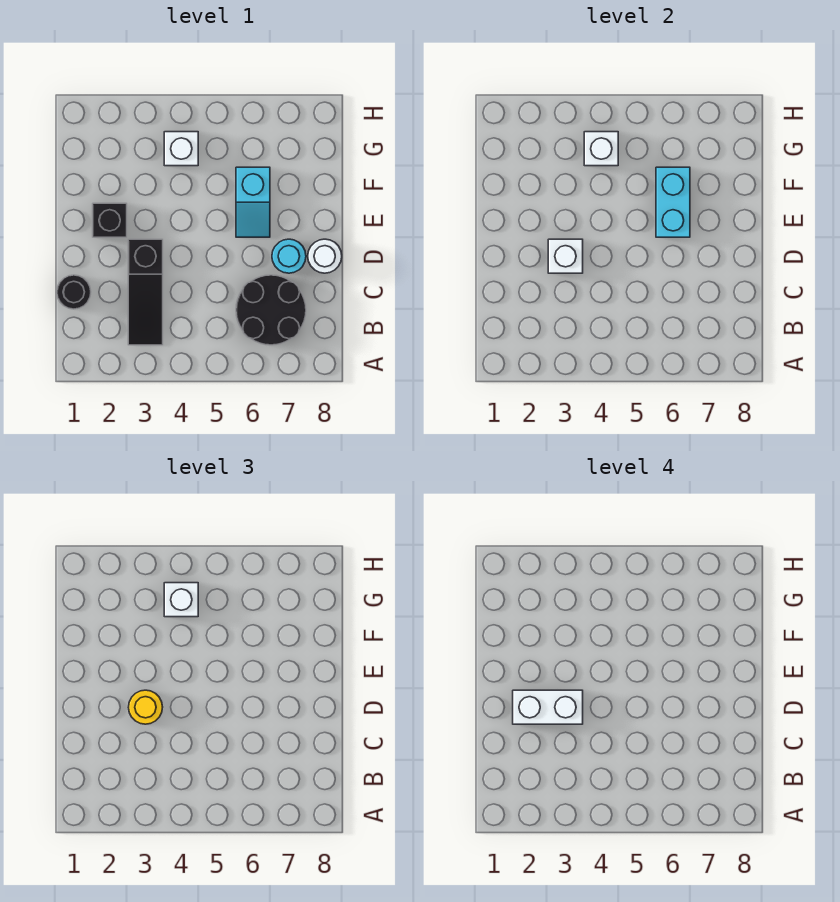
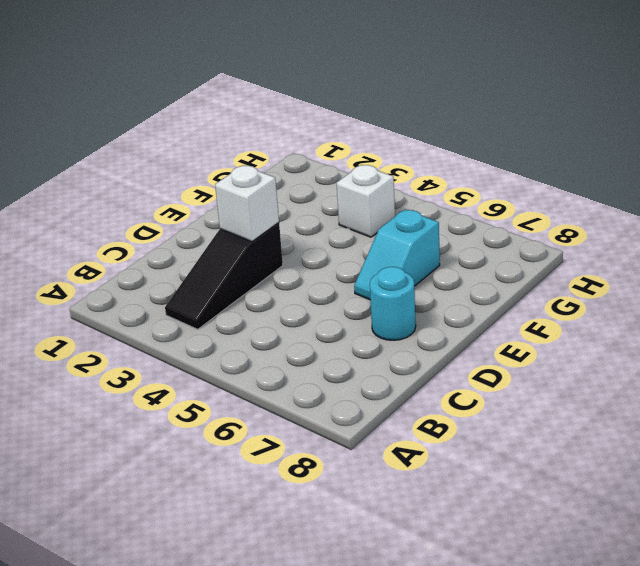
none -> black round brick B6:C7 level 1
none -> black round brick C1 level 1
none -> white round brick D8 level 1

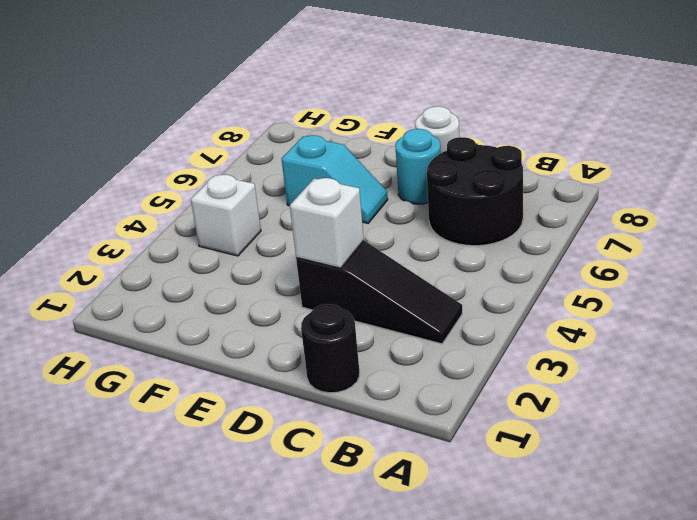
none -> black brick E2 level 1
none -> cyan brick E6:F6 level 2
none -> white brick G4 level 2

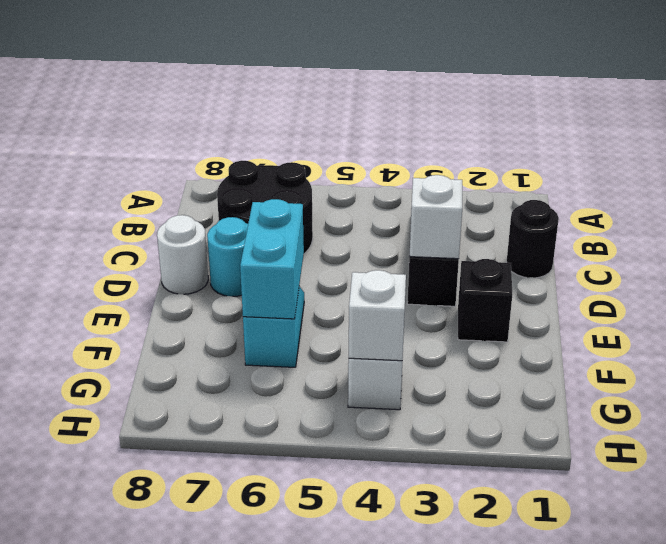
none -> yellow round brick D3 level 3
none -> white brick G4 level 3
none -> white brick D2:D3 level 4

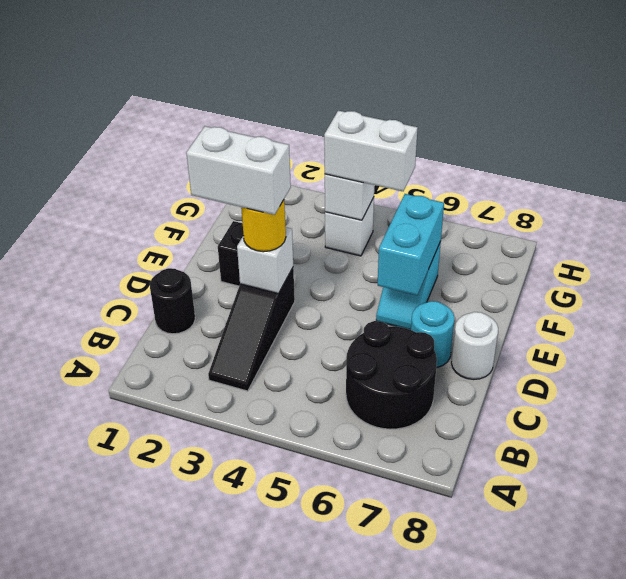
white brick G4:G5 level 3 -> white brick G4 level 3

